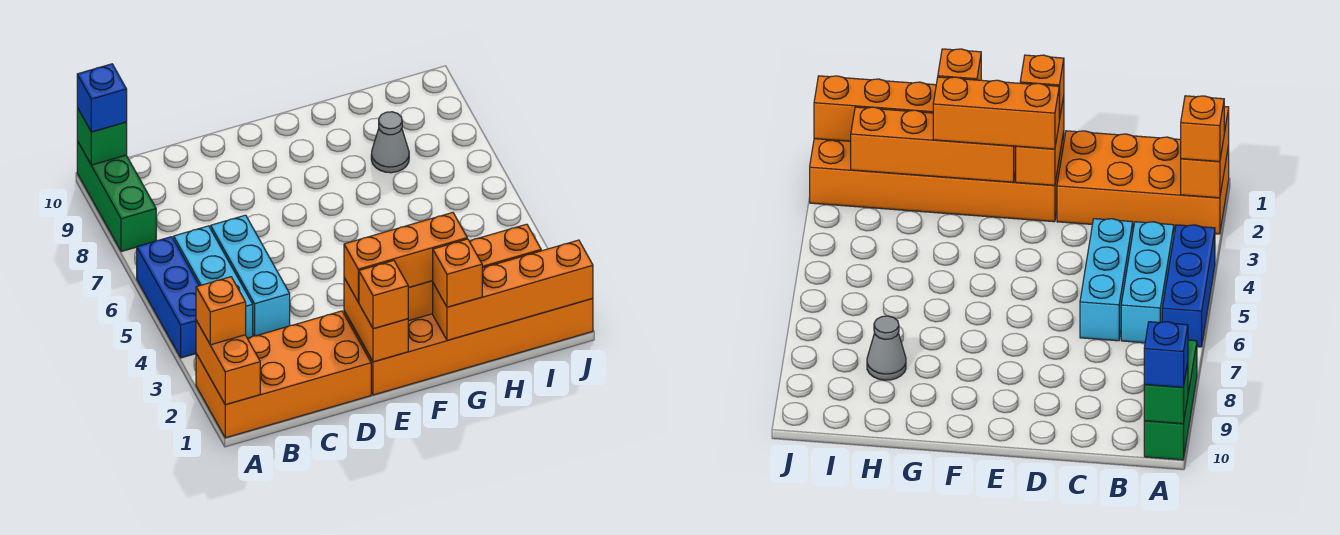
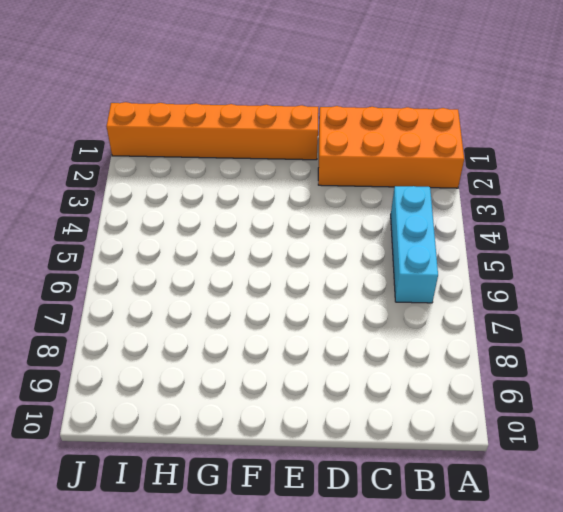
orange brick E1:J1 level 1 -> orange brick E1:J2 level 1
none -> blue brick A4:A6 level 1
none -> green brick A8:A10 level 1
none -> cyan brick C4:C6 level 1

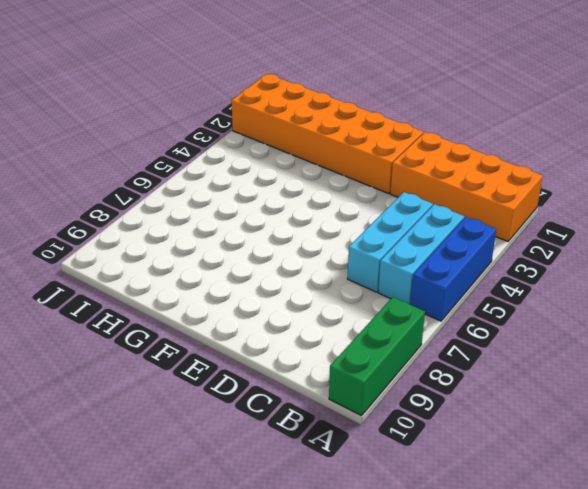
none -> grey cone H8 level 1
none -> orange brick A1:A2 level 2
none -> green brick A10 level 2

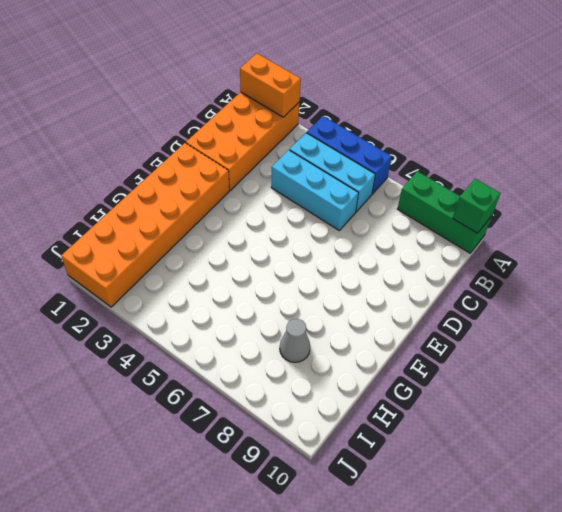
none -> orange brick E1:E2 level 2
none -> orange brick F2:I2 level 2
none -> orange brick G1:J1 level 2

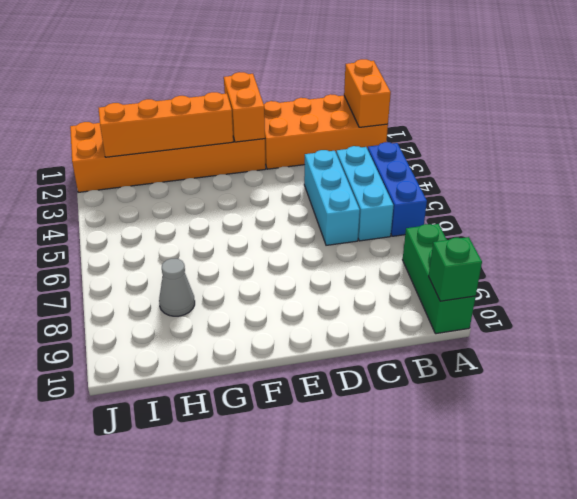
none -> orange brick G1:J1 level 2
none -> orange brick A2 level 3
none -> blue brick A10 level 3

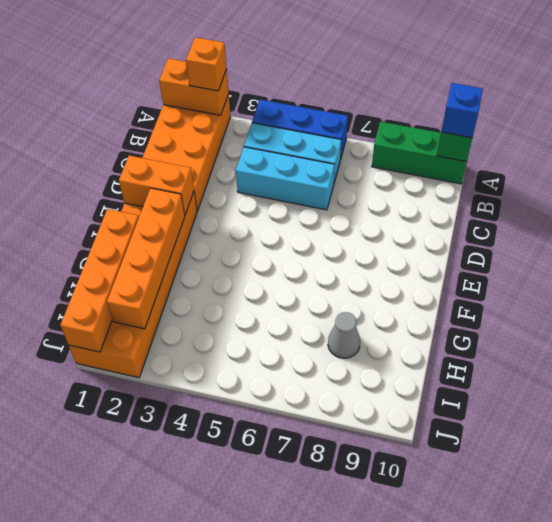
none -> orange brick E1 level 3
none -> orange brick E2:G2 level 3
none -> orange brick G1 level 3

